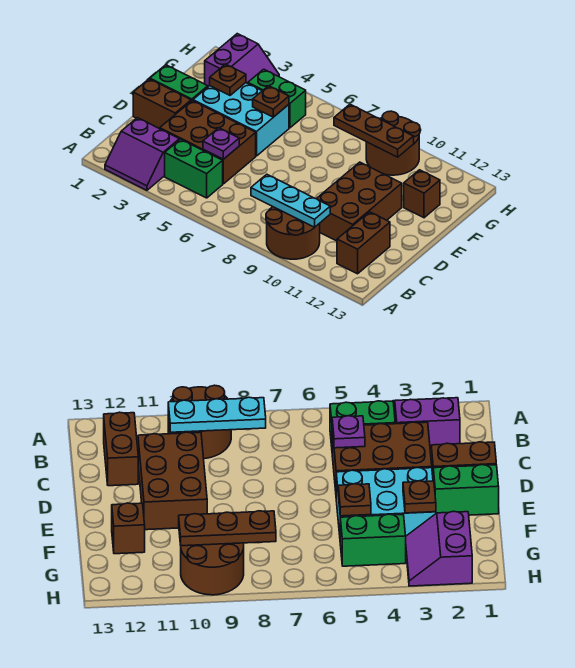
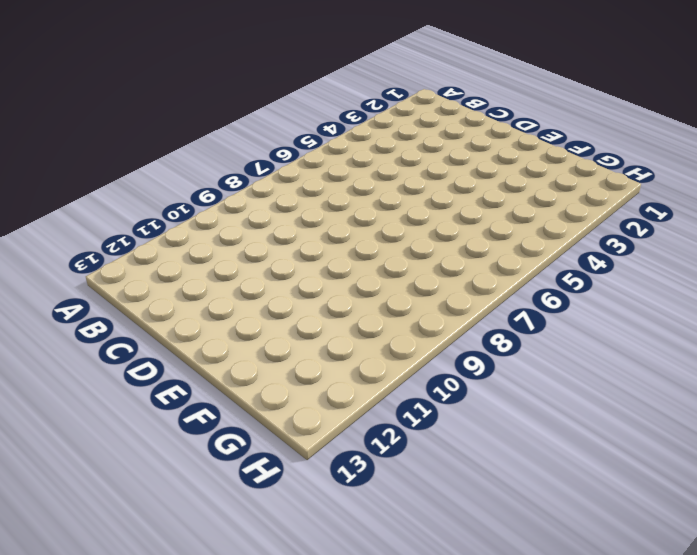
none -> purple slope A2:B3 level 1 top B
none -> brown round brick A9:B10 level 1
none -> green brick B4:B5 level 1

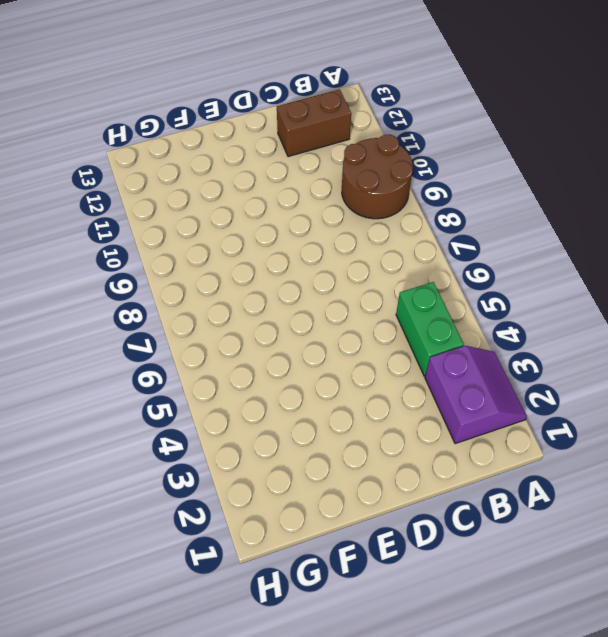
none -> brown brick C3:D5 level 1
none -> brown brick C10:E11 level 1
none -> brown brick D1:D2 level 1

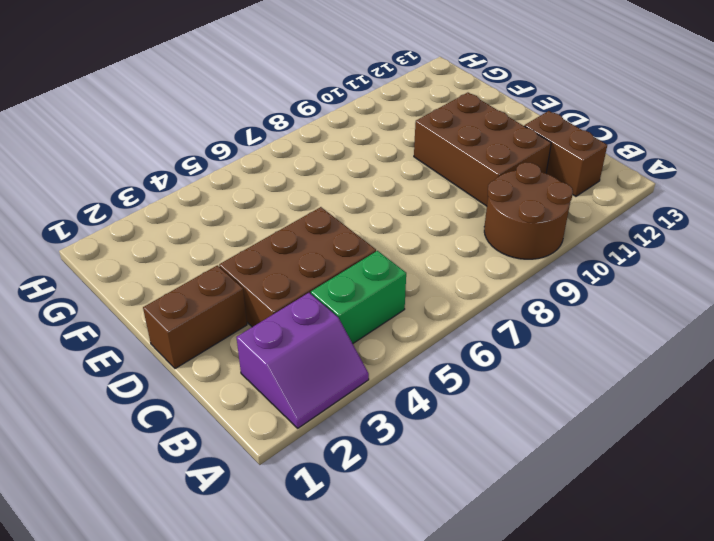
none -> green brick E1:E2 level 1
none -> cyan brick E3:F5 level 1
none -> brown brick F12 level 1

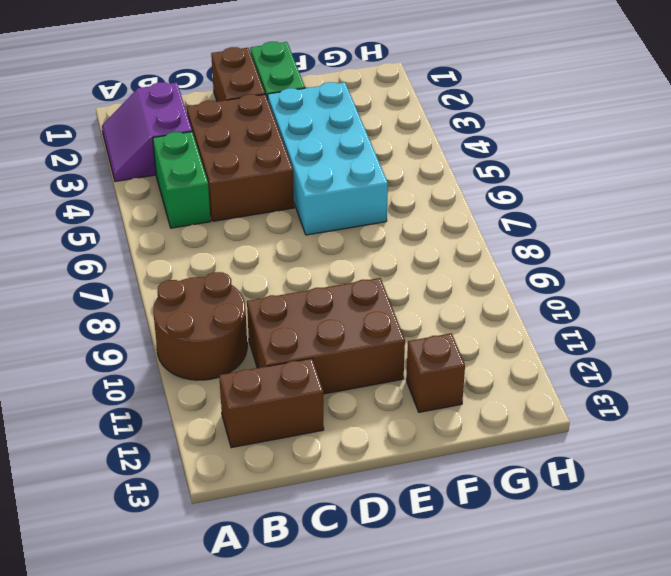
cyan brick E3:F6 level 1 -> cyan brick E3:F5 level 1
none -> purple slope G2:H3 level 1 top 2
none -> green brick G4:G5 level 1
none -> brown round brick G9:H10 level 1

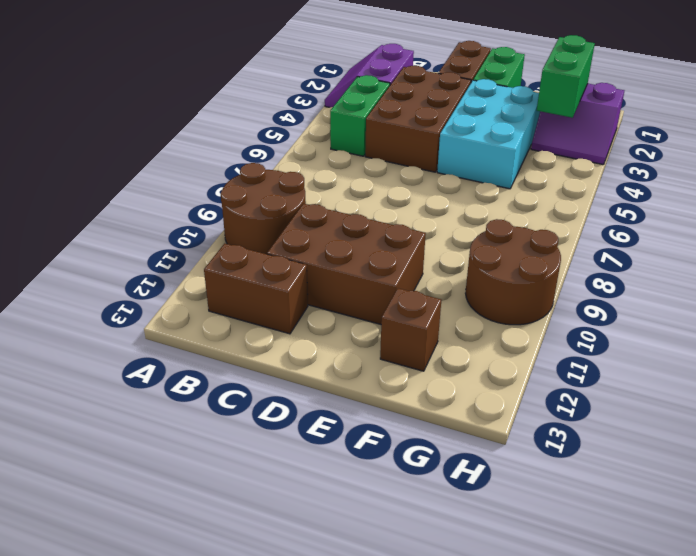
green brick G2:G3 level 2 -> green brick G4:G5 level 1
none -> cyan plate B8:B10 level 2
none -> purple plate C5 level 2
none -> brown plate F3 level 2

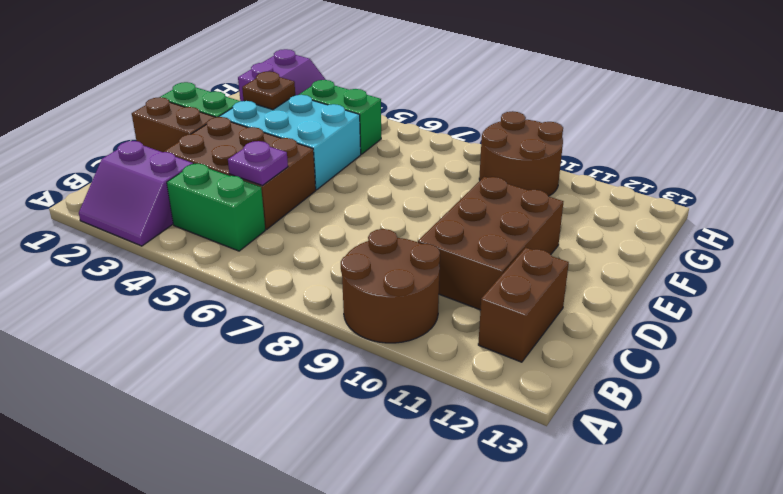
none -> brown brick F12 level 1
none -> cyan plate B8:B10 level 2
none -> brown plate F5 level 2

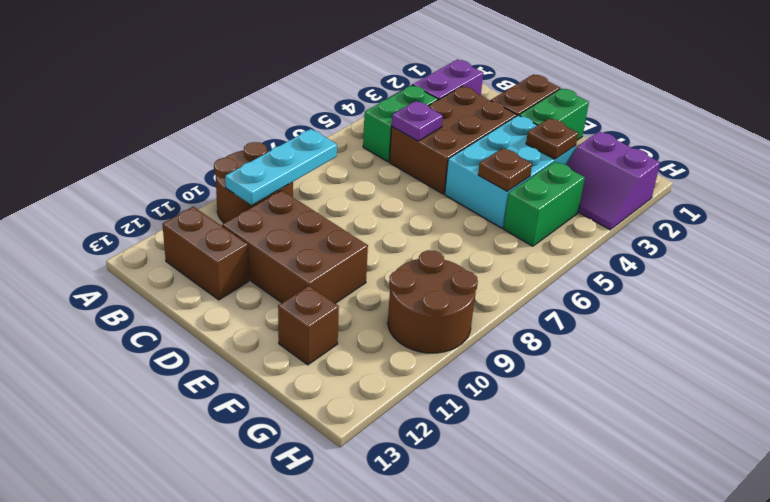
none -> brown plate G8:G10 level 2

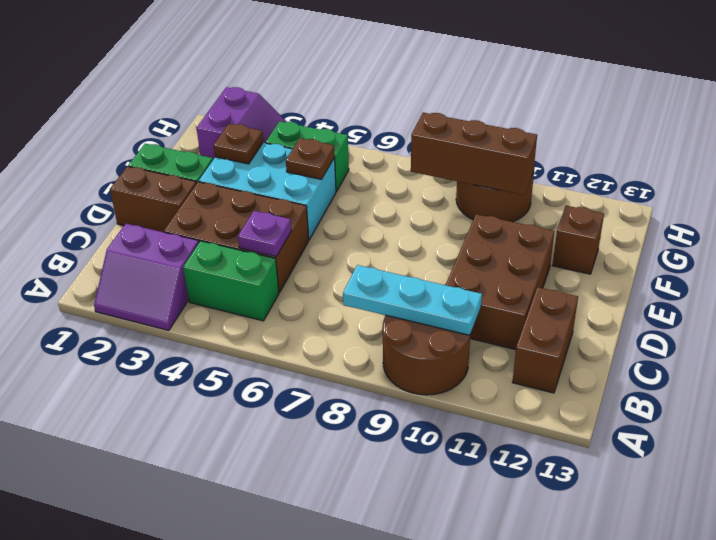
brown brick G8:G10 level 2 -> brown plate G8:G10 level 2

